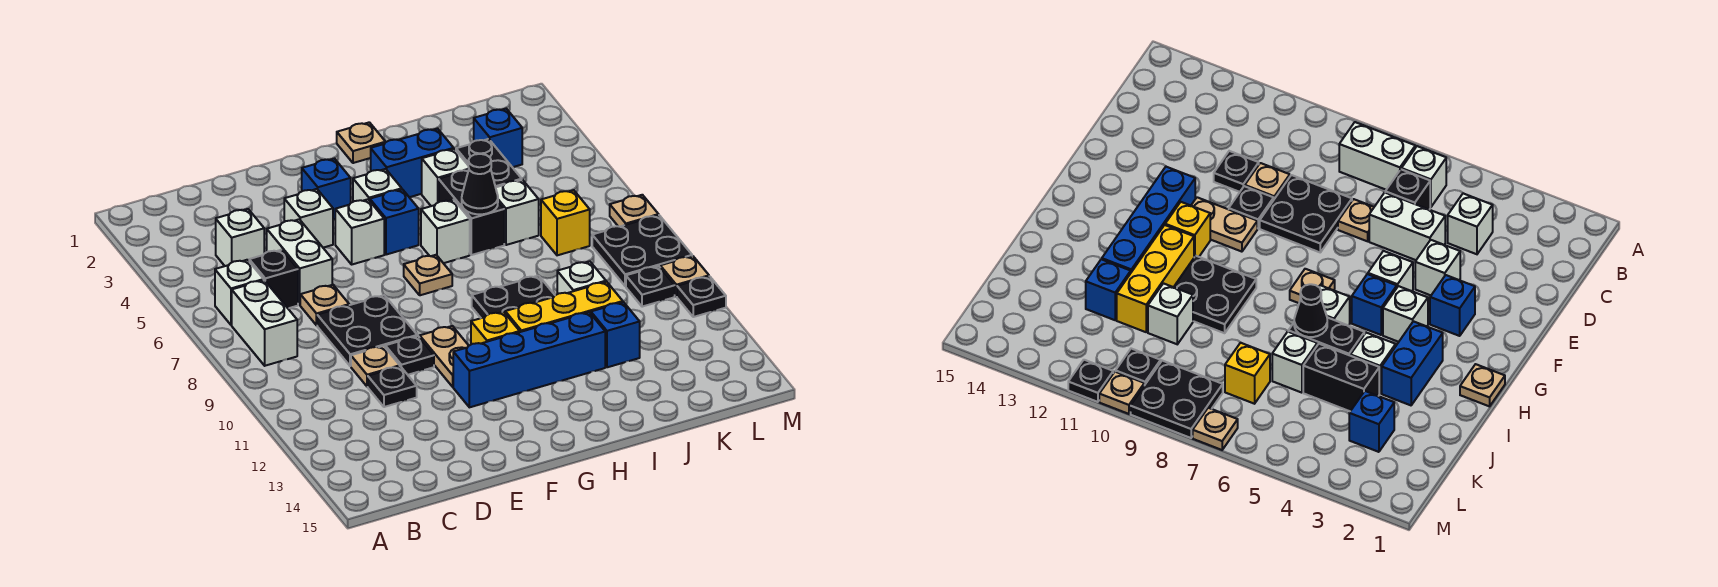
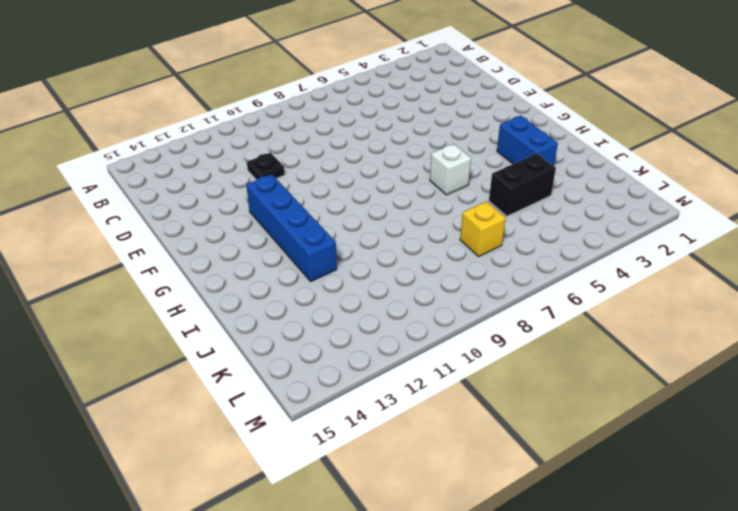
none -> white brick B6 level 1
none -> white brick B7:B8 level 1
none -> white brick C4 level 1
none -> black brick C6 level 1

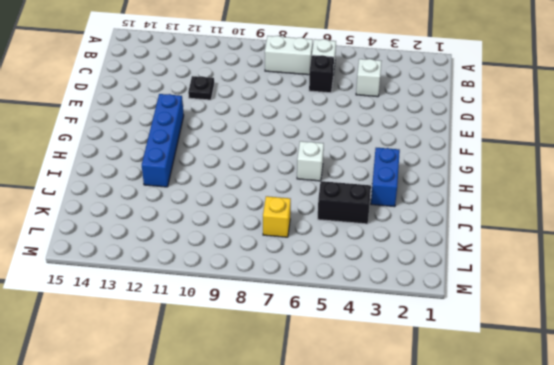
none -> white brick D5:D6 level 1
none -> tan plate D7 level 1
none -> black plate D8:E9 level 1
none -> tan plate D10 level 1

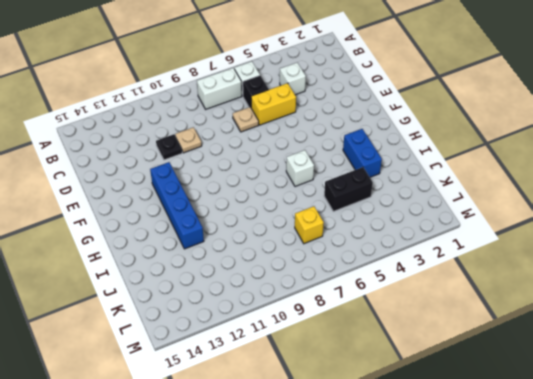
yellow brick D5:D6 level 1 -> white brick D5:D6 level 1
none -> black plate D8:E9 level 1
none -> white brick E4 level 1
none -> black plate E10 level 1
none -> blue brick F3 level 1

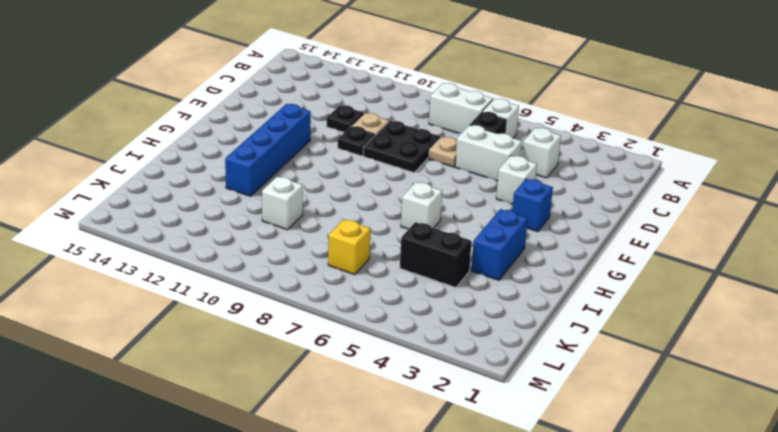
none -> white brick F5 level 1
none -> tan plate F10:F11 level 1
none -> white brick G4 level 1
none -> blue brick G5 level 1

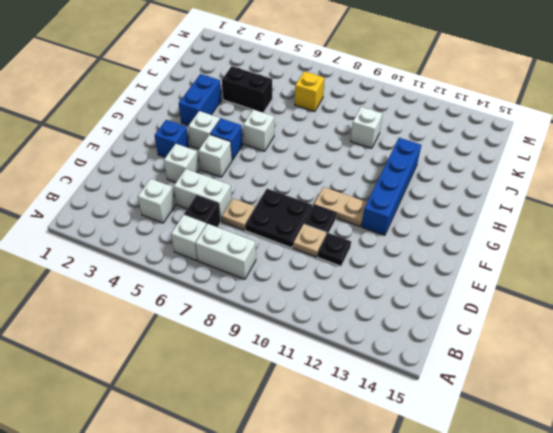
none -> tan plate G7 level 1
none -> yellow brick G11 level 1
none -> tan plate H1 level 1
none -> black plate H9:I10 level 1

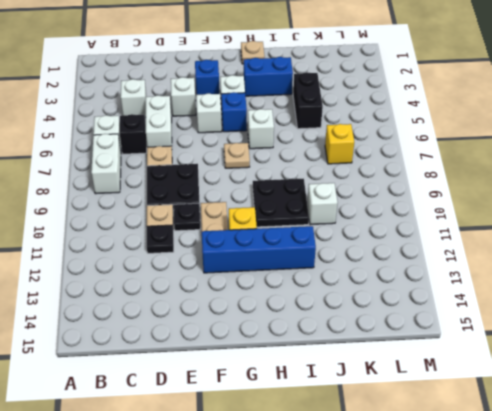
none -> yellow brick H11:J11 level 1
none -> white brick I4 level 1
none -> black brick I5:I6 level 1
none -> white brick J6 level 1

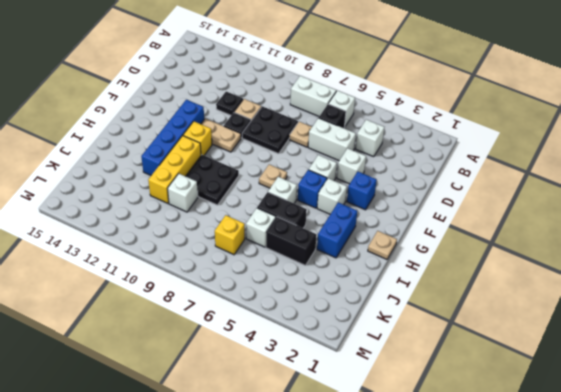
none -> white brick I4 level 1
none -> blue brick J12 level 1
none -> blue brick K3 level 1
none -> black plate L8:M9 level 1

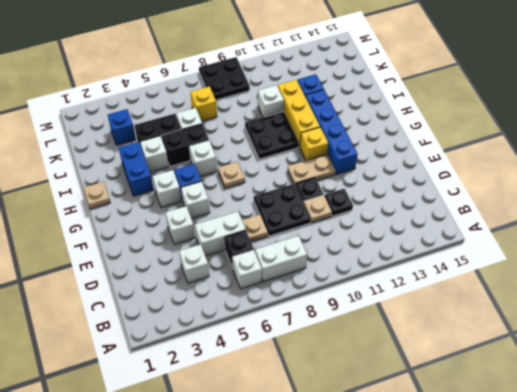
none -> blue brick F3 level 1
none -> black plate L10 level 1
none -> tan plate M7 level 1
none -> tan plate M10 level 1

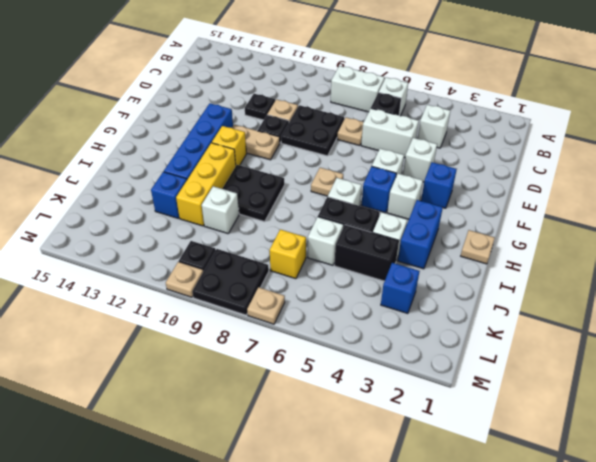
none -> black plate M11 level 1
none -> black cone I6 level 2

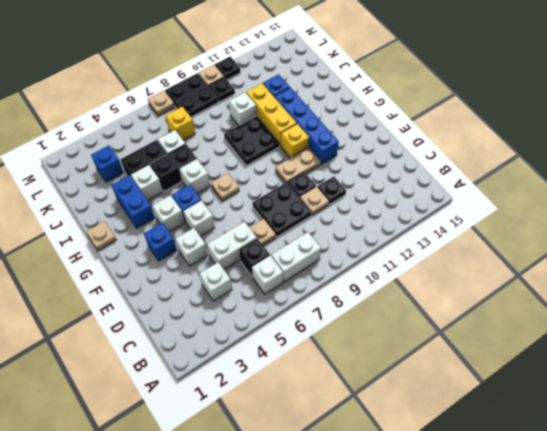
none -> black cone I6 level 2

